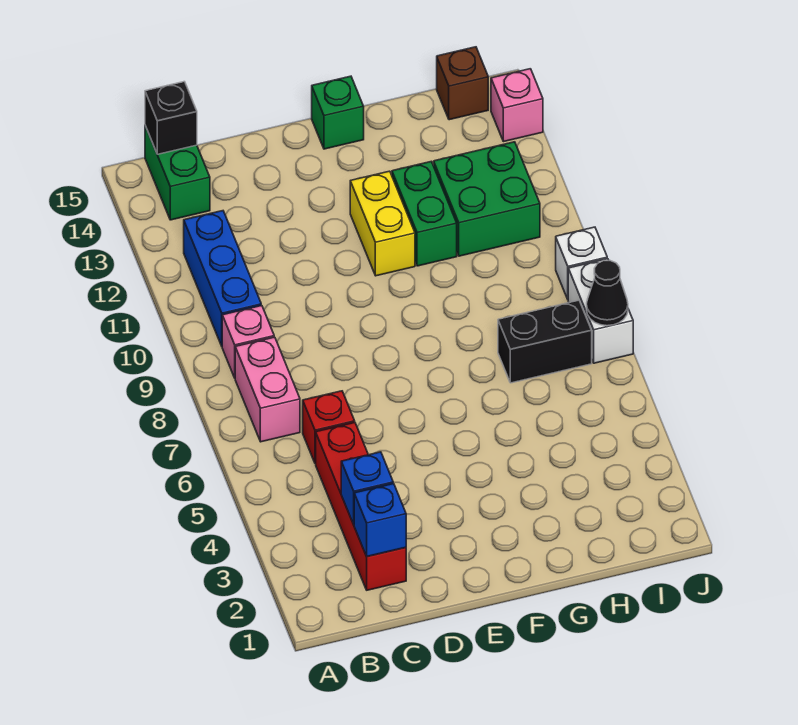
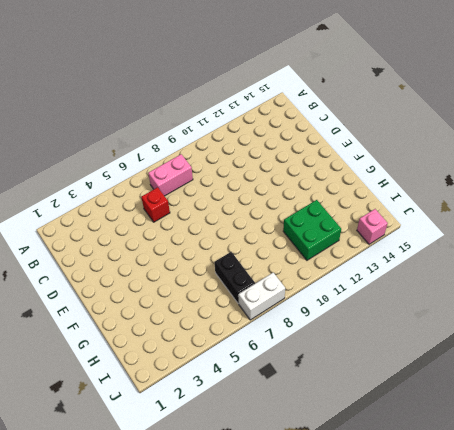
none -> pink brick B9 level 1
none -> blue brick B10:B12 level 1
none -> green brick B14:B15 level 1

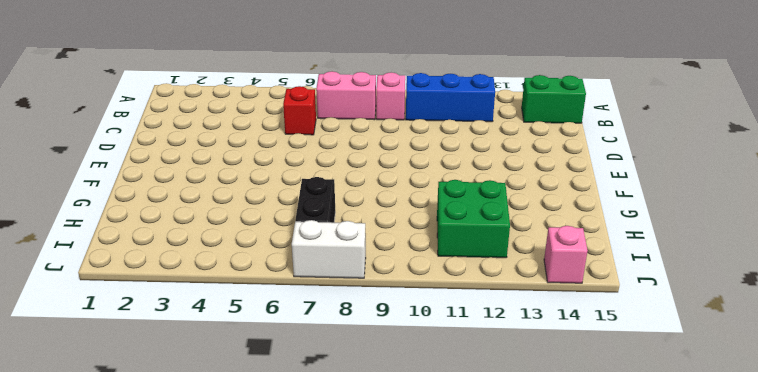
none -> red brick C2:C5 level 1
none -> yellow brick F11:F12 level 1
none -> green brick F15 level 1

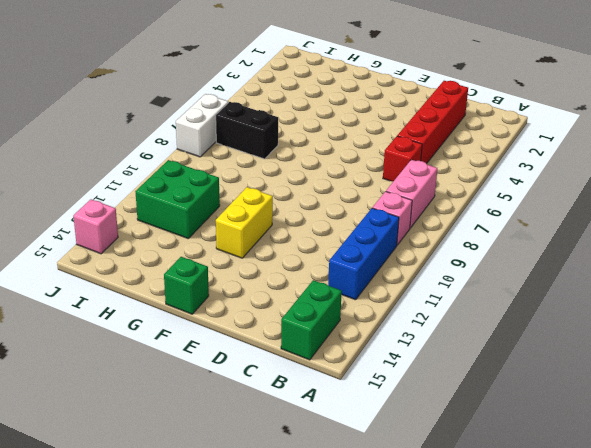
none -> green brick G11:G12 level 1
none -> brown brick I15 level 1
none -> white brick J9 level 1

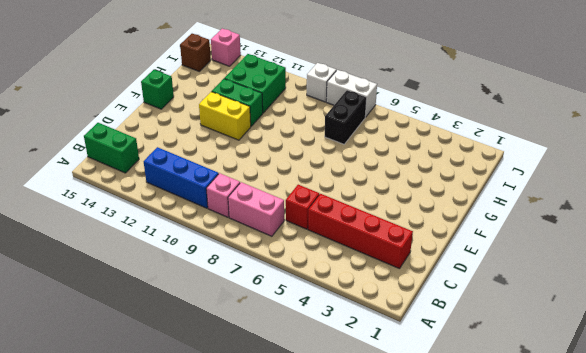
none -> black brick B15 level 2
none -> blue brick C2 level 2
none -> blue brick C3 level 2

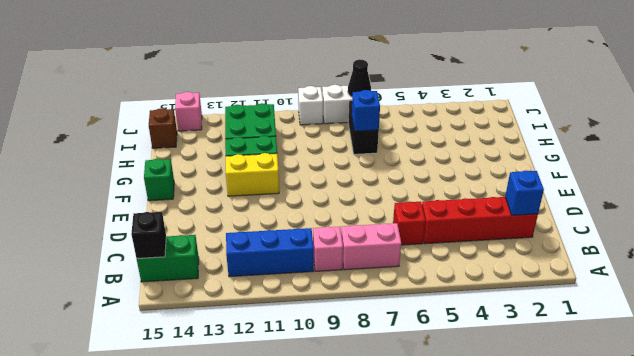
blue brick H7 level 2 -> blue brick C3 level 2

